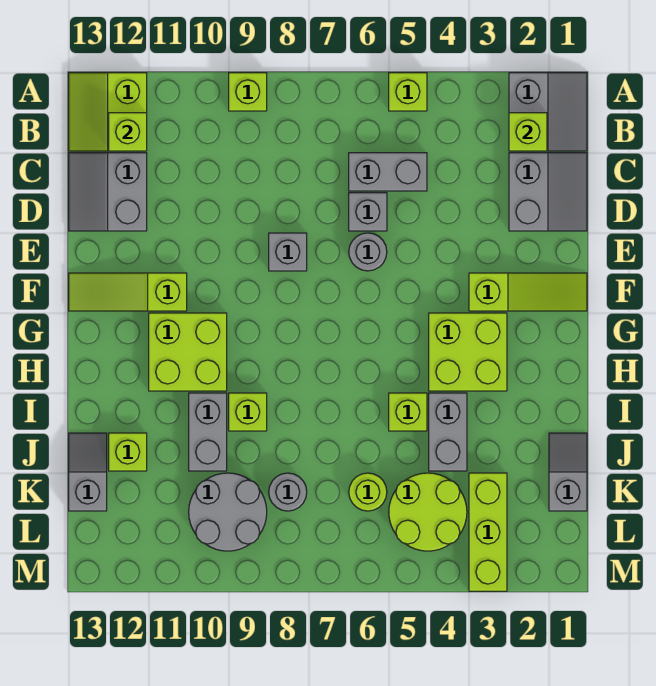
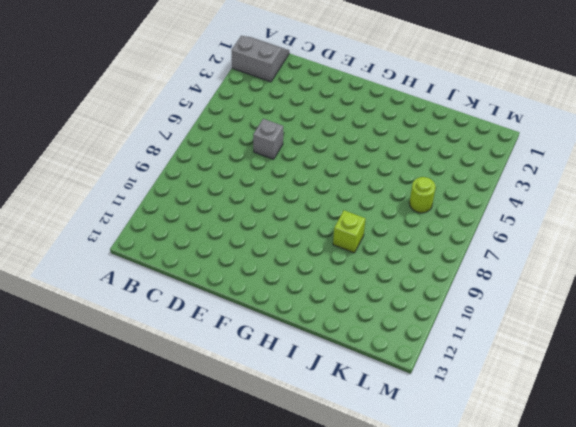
none -> lime brick A5 level 1
none -> lime brick A9 level 1
none -> lime slope A12:B13 level 1 top 12

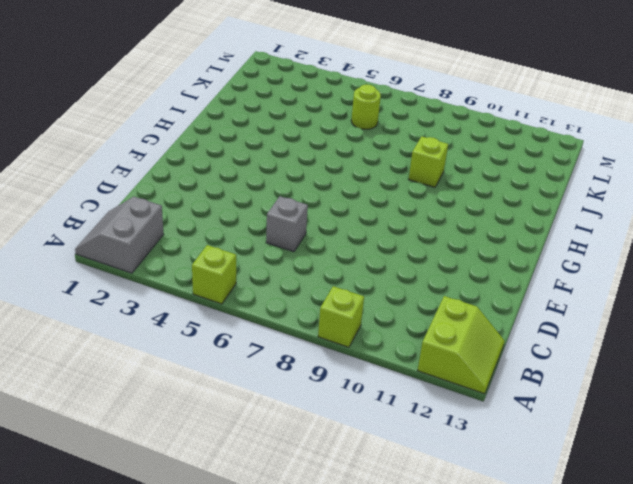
none -> grey slope C1:D2 level 1 top 2
none -> grey brick C5:C6 level 1
none -> grey slope C12:D13 level 1 top 12

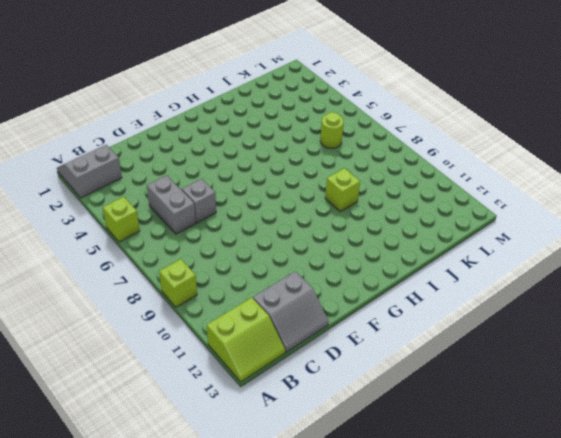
none -> grey slope C1:D2 level 1 top 2
none -> grey round brick E6 level 1
none -> grey brick E8 level 1

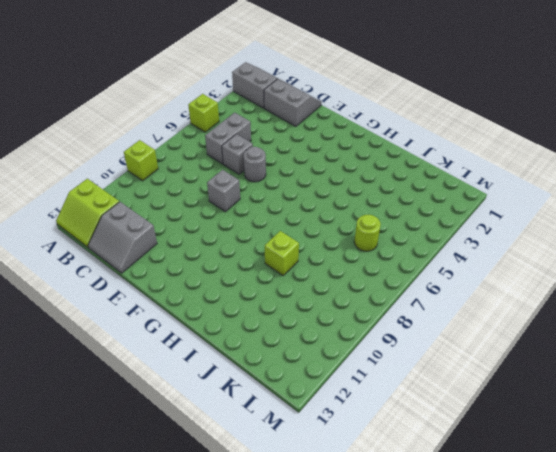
none -> lime slope F1:F3 level 1 top 3
none -> lime slope F11:F13 level 1 top 11
none -> lime brick G3:H4 level 1

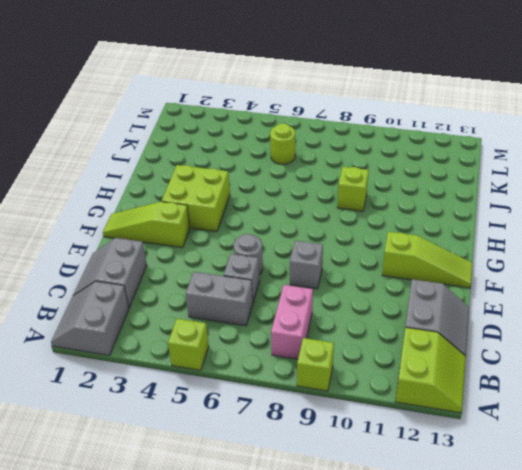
pink brick B8:C8 level 1 -> none
none -> lime brick G10:H11 level 1
none -> grey brick I4:J4 level 1
none -> lime brick I5 level 1

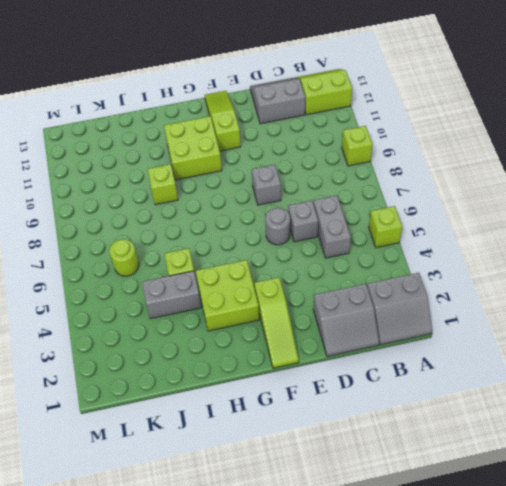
none -> grey brick I10:J10 level 1
none -> grey slope J1:K1 level 1 top K
none -> lime brick J12 level 1

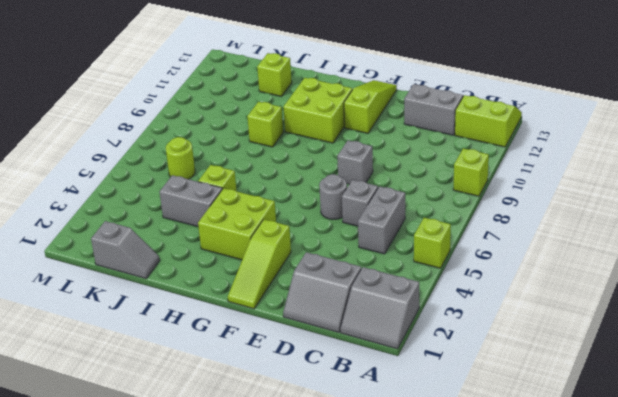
none -> grey brick I10:J10 level 1
none -> grey slope J13:K13 level 1 top K
none -> lime brick K3:M3 level 1

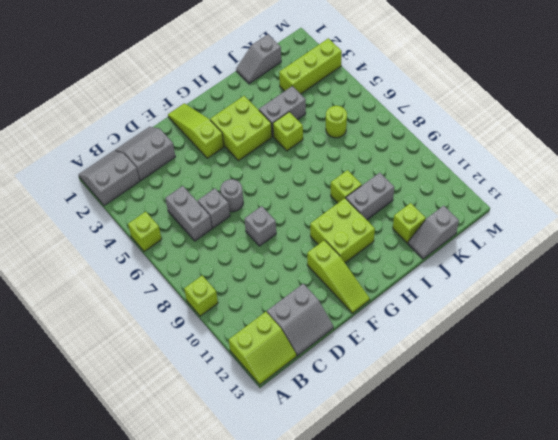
none -> lime round brick K4:L5 level 1
none -> grey round brick K8 level 1
none -> grey round brick K9:L10 level 1

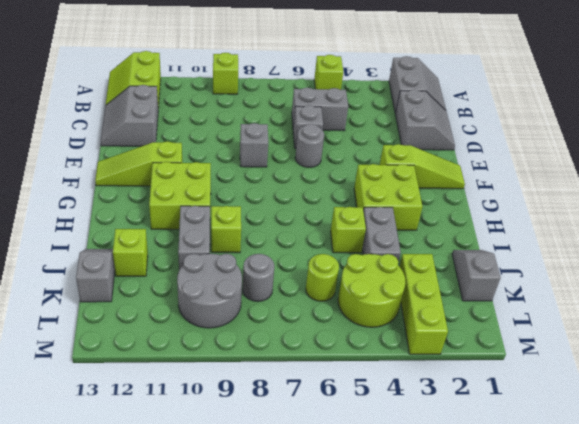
none -> lime brick B2 level 2
none -> lime brick B12 level 2

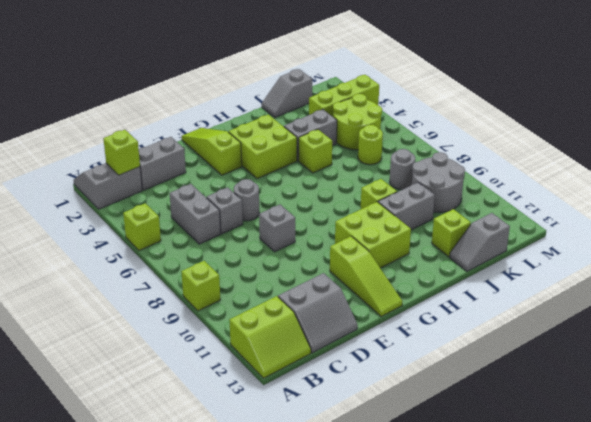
none -> lime brick B12 level 2

